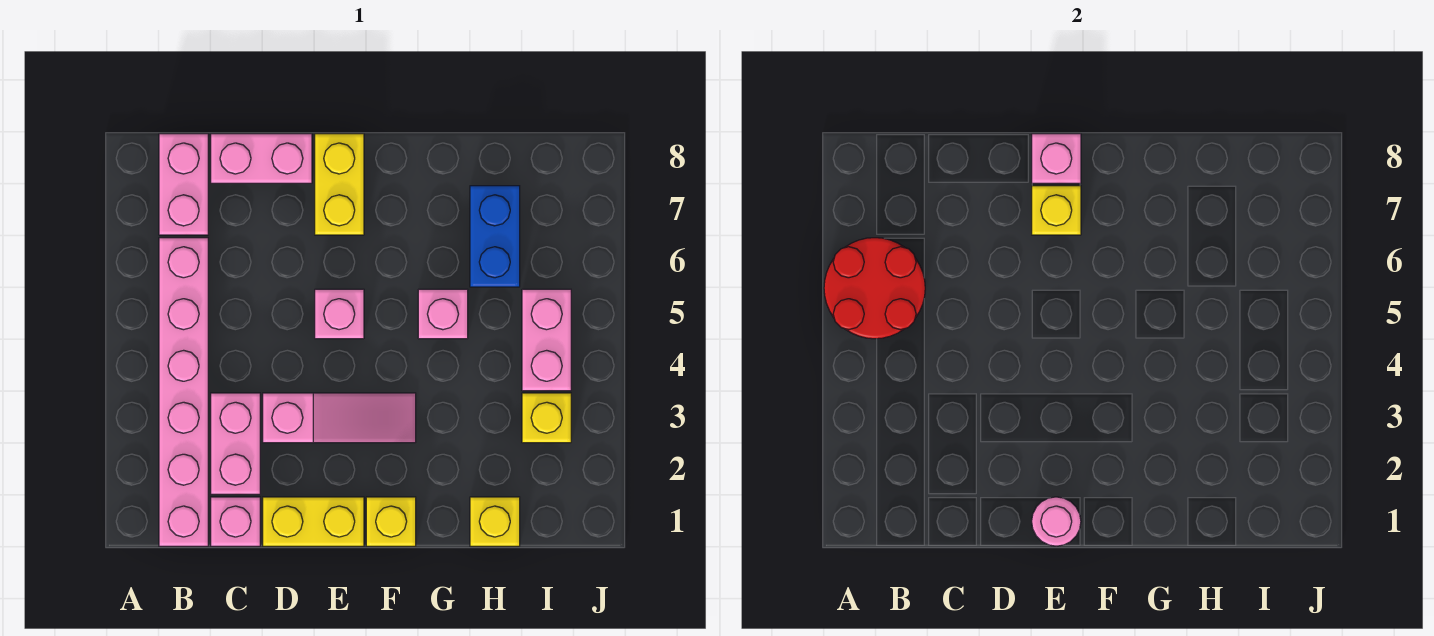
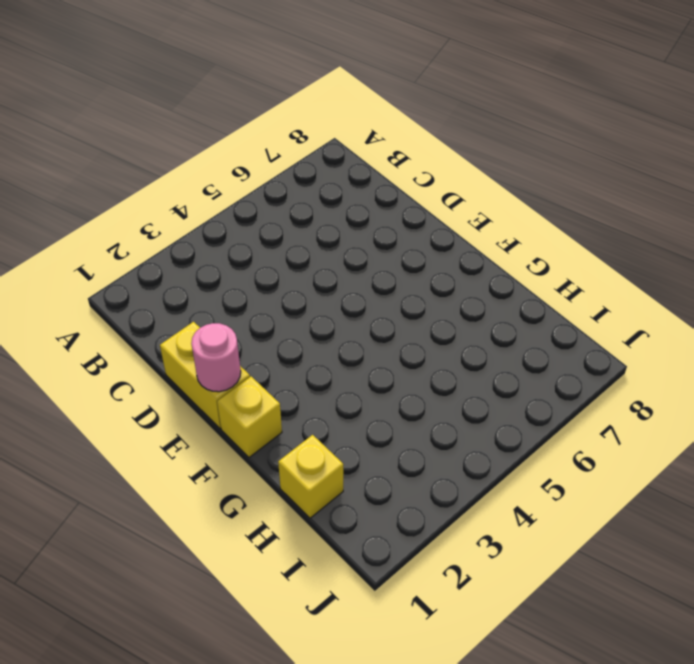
none -> pink brick B1:B6 level 1
none -> pink brick B7:B8 level 1
none -> pink brick C1 level 1

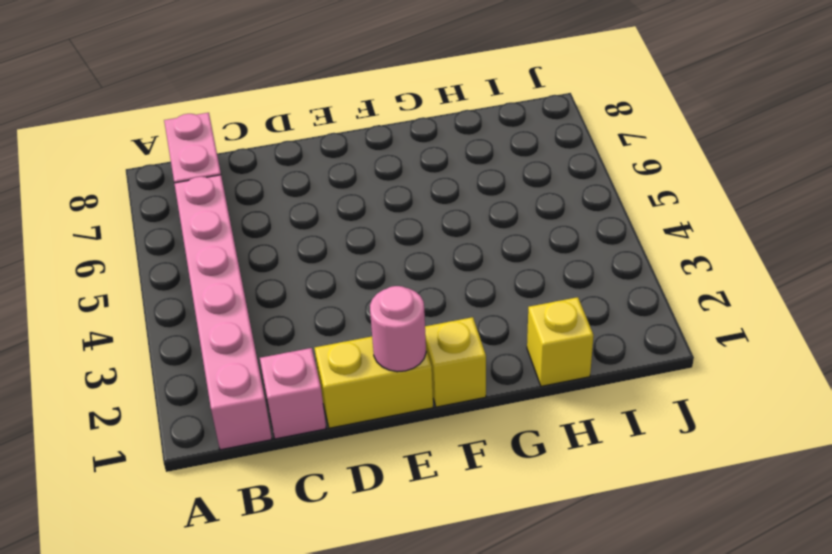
none -> pink brick C2:C3 level 1
none -> pink brick C8:D8 level 1
none -> pink slope D3:F3 level 1 top D

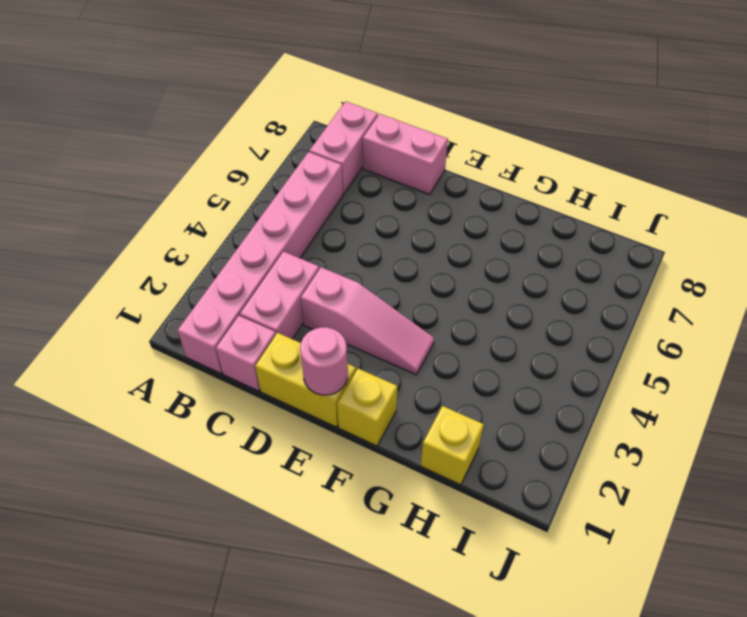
none -> pink brick E5 level 1
none -> yellow brick E7:E8 level 1
none -> pink brick G5 level 1

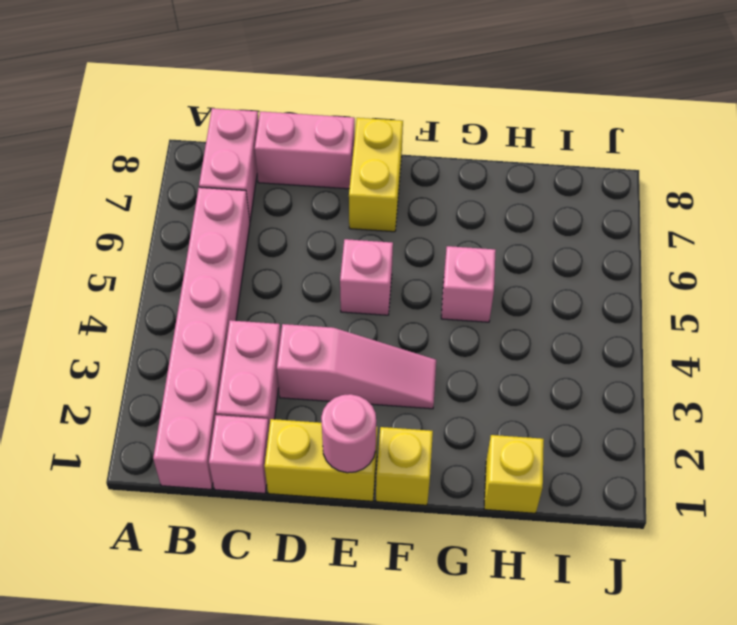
none -> blue brick H6:H7 level 1
none -> yellow brick I3 level 1
none -> pink brick I4:I5 level 1

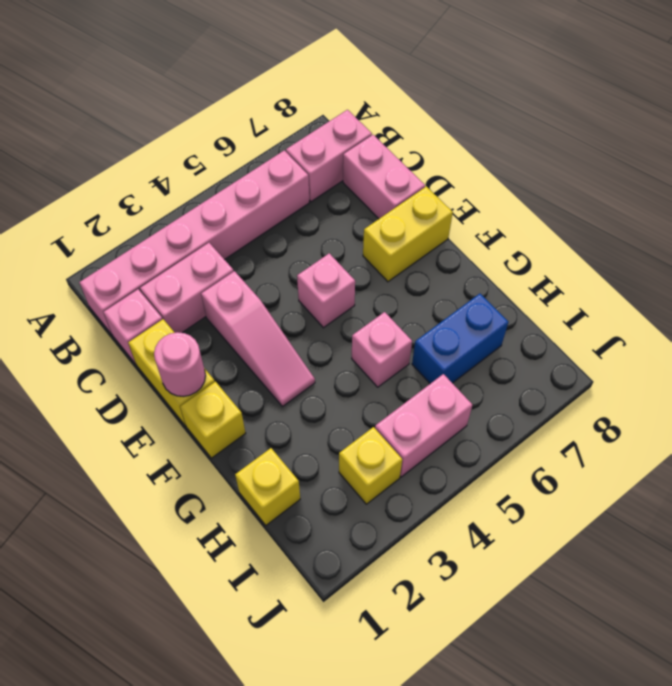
none -> red round brick A5:B6 level 2
none -> yellow brick E7 level 2
none -> pink brick E8 level 2

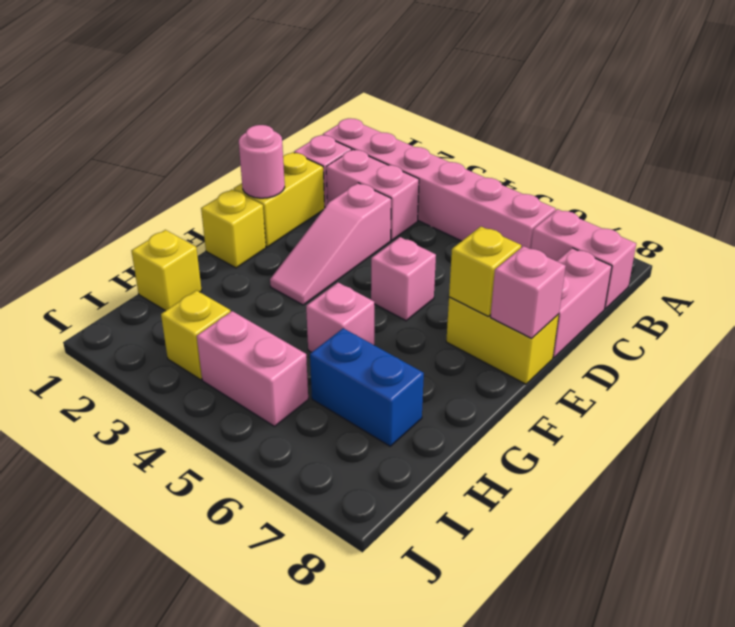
none -> red round brick A5:B6 level 2

